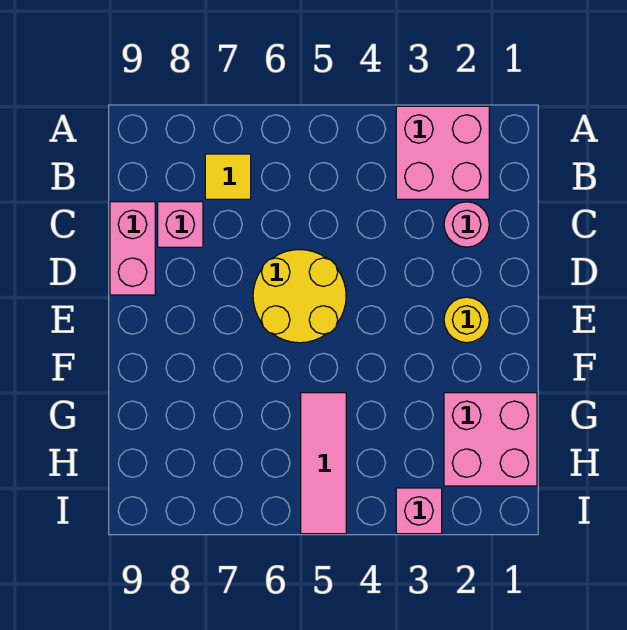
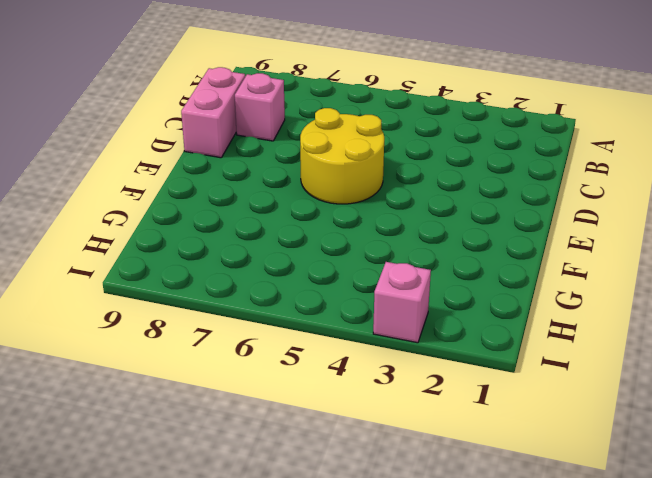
none -> pink brick A2:B3 level 1
none -> yellow tile B7 level 1

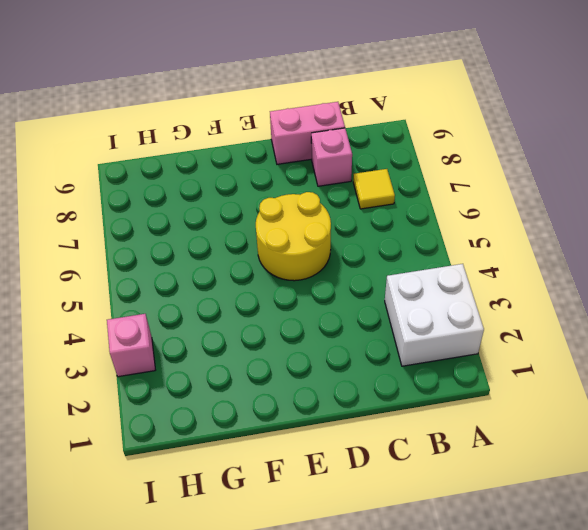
white brick A2:B3 level 1 -> pink brick A2:B3 level 1
none -> pink round brick C2 level 1
none -> yellow round brick E2 level 1

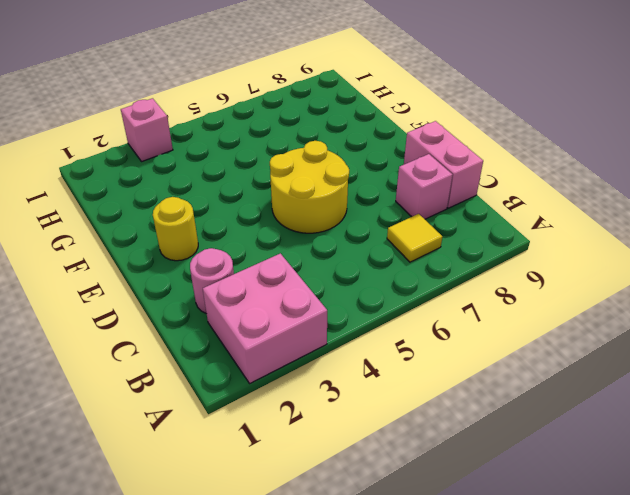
none -> pink brick G1:H2 level 1
none -> pink tile G5:I5 level 1

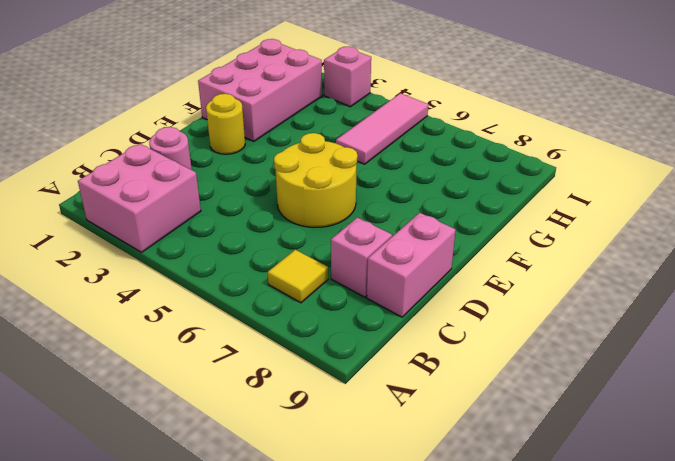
pink brick F1:H2 level 1 -> pink brick G1:H2 level 1

